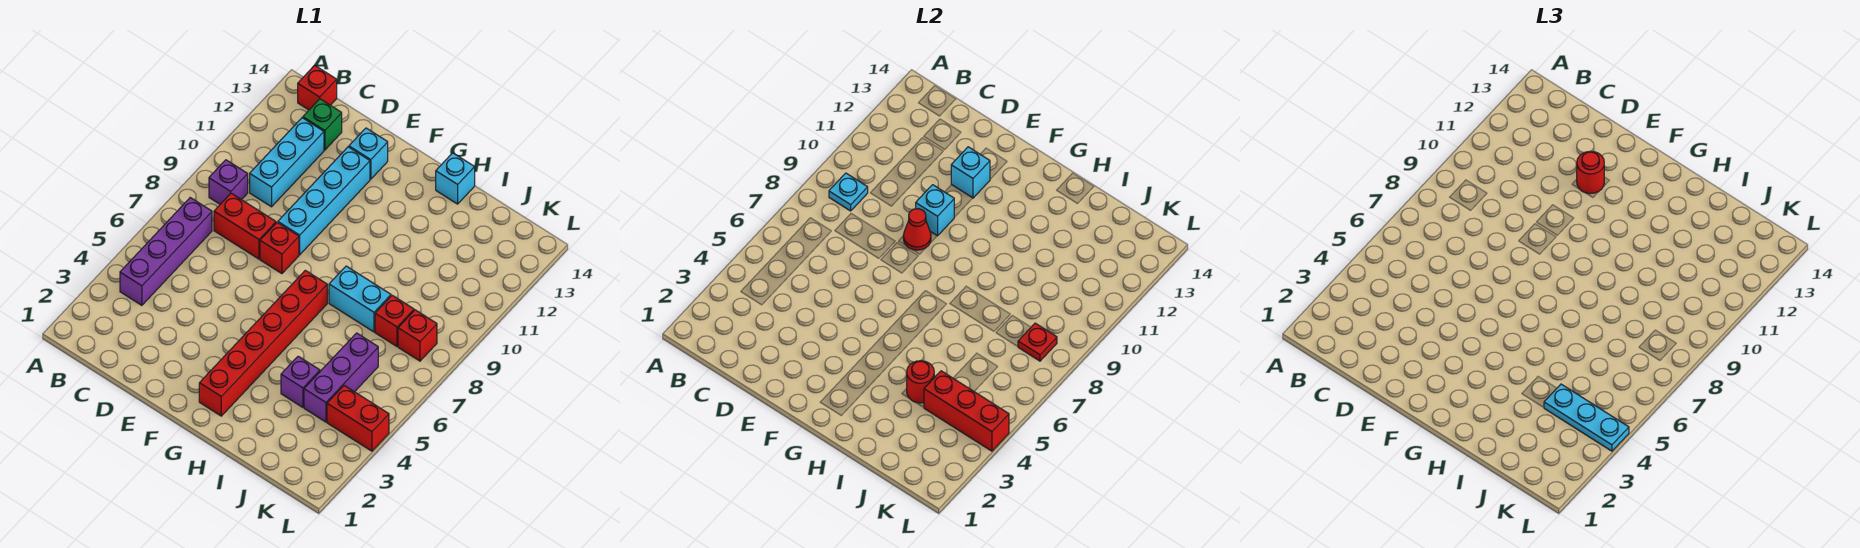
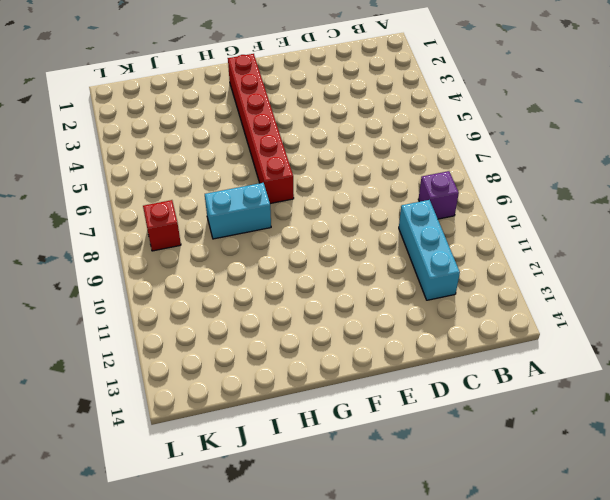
none -> purple brick B4:B7 level 1
none -> red brick B14 level 1
none -> red brick C8:D8 level 1

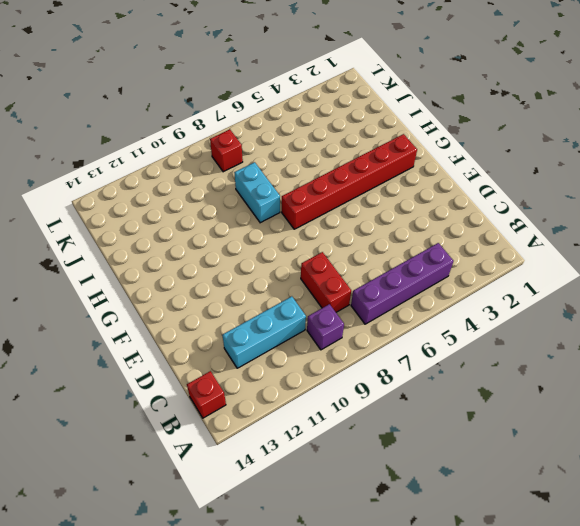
none -> green brick C13 level 1
none -> red brick E8 level 1
none -> cyan brick E9:E12 level 1

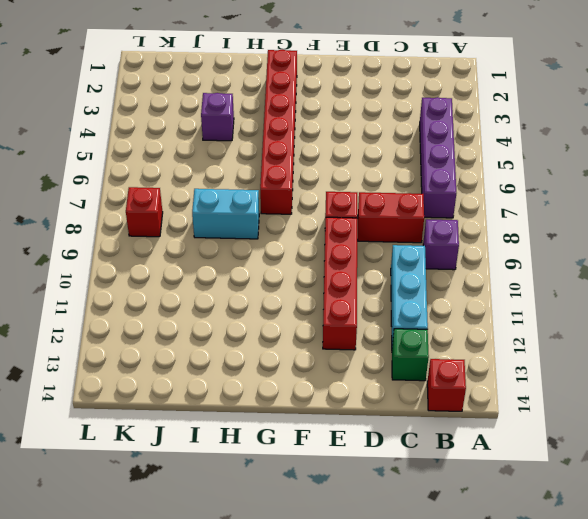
red brick E9:E12 level 1 -> cyan brick E9:E12 level 1
none -> cyan brick E13 level 1
none -> cyan brick H14 level 1
none -> purple brick J4:J6 level 1

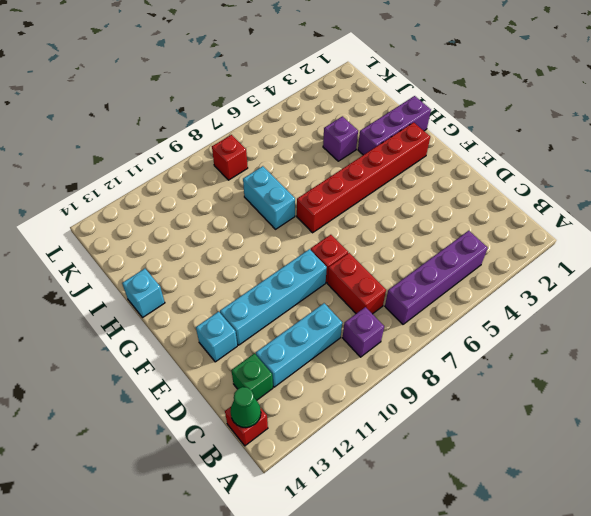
green cone B14 level 2 -> none
purple brick H1:H3 level 1 -> purple brick J4:J6 level 1
none -> red brick J8 level 1
none -> red brick K4:L4 level 1
none -> cyan plate B9 level 2

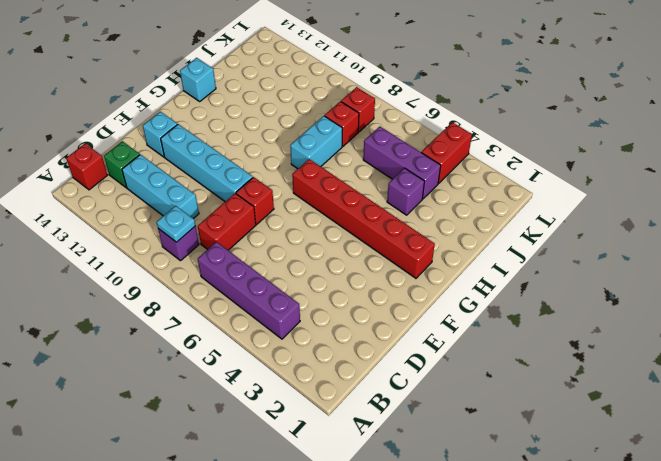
none -> red cone E9 level 2
none -> cyan brick E10 level 2
none -> cyan brick E12 level 2

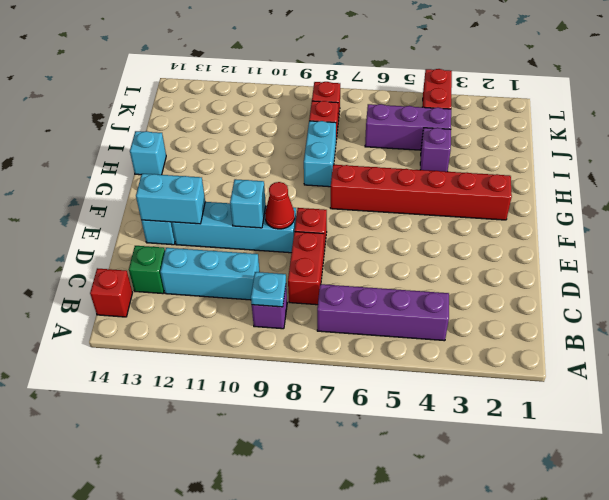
cyan brick E12:E13 level 2 -> cyan brick E12 level 2
none -> red round brick I4 level 2
none -> red brick J4:L4 level 2
none -> red plate K8 level 2

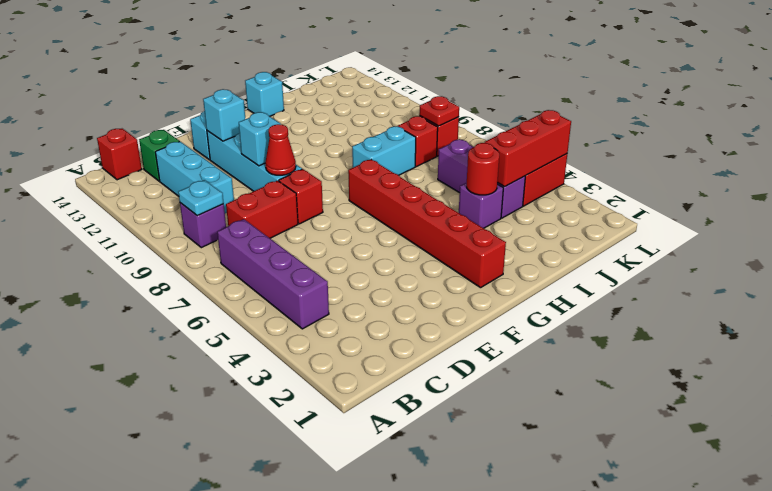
none -> red round brick E12 level 3
none -> cyan plate J4:L4 level 3

